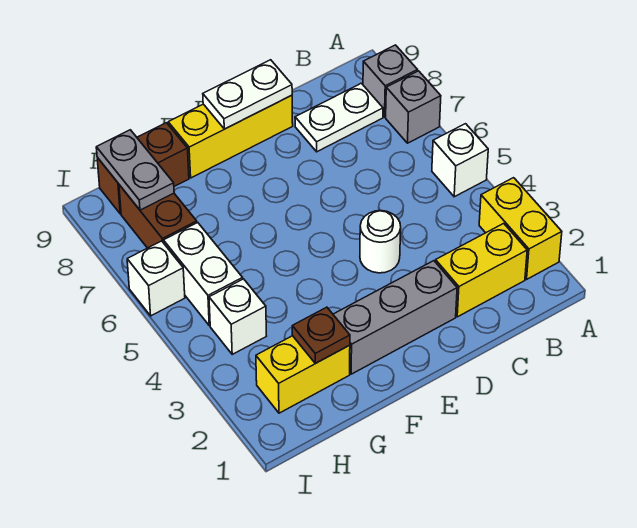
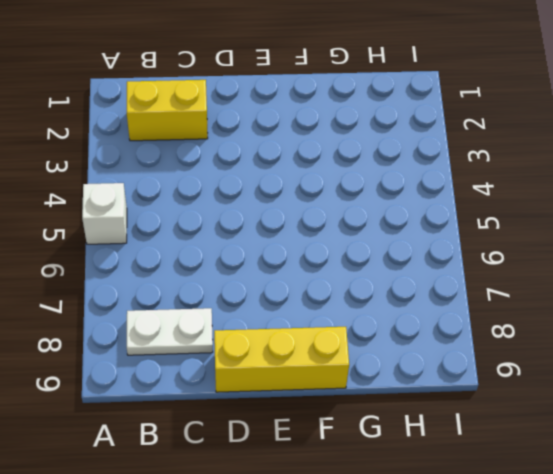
none -> yellow brick A2:A3 level 1
none -> grey brick A7 level 1
none -> grey brick A8 level 1

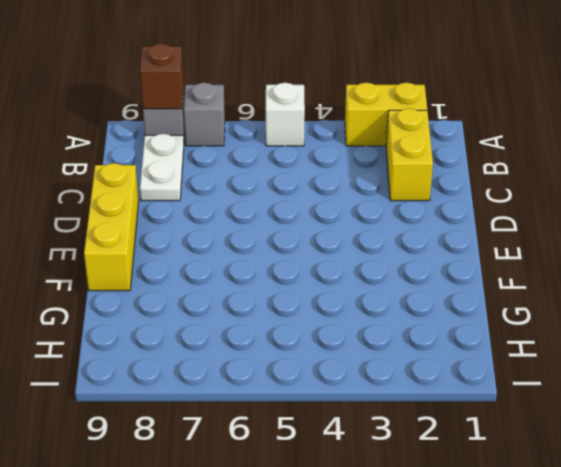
brown brick A8 level 2 -> none
none -> grey brick D2:F2 level 1
none -> white round brick D4 level 1
none -> yellow brick G2:H2 level 1

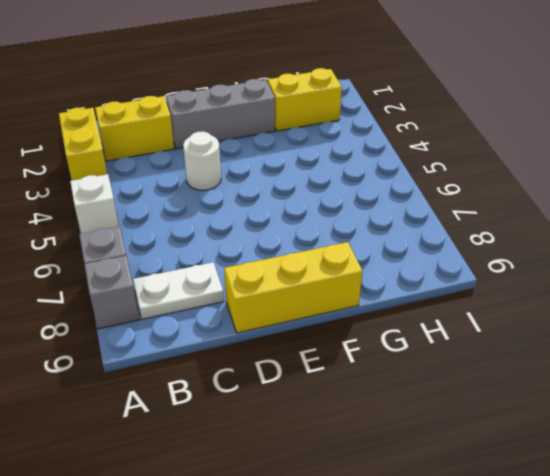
none -> brown brick G9:H9 level 1
none -> white brick H4 level 1
none -> white brick H5:H6 level 1

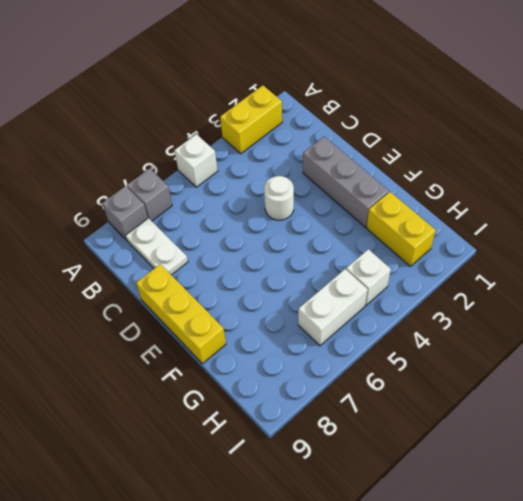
none -> yellow brick B2:C2 level 1
none -> brown brick G9:H9 level 1
none -> brown brick H7:H8 level 1

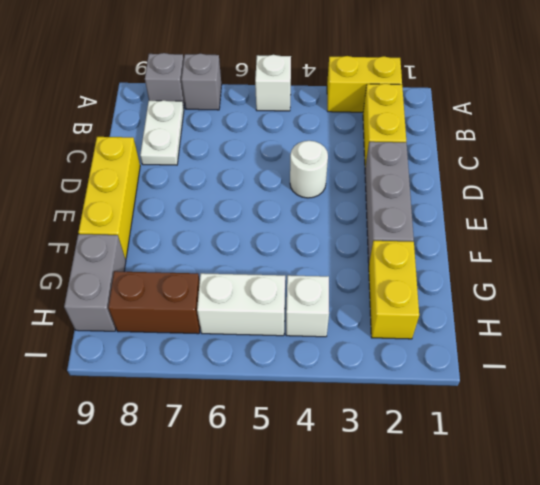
grey brick G9:H9 level 1 -> brown brick G9:H9 level 1
none -> white brick I6 level 1
none -> white plate D9:E9 level 2
none -> brown plate G2 level 2

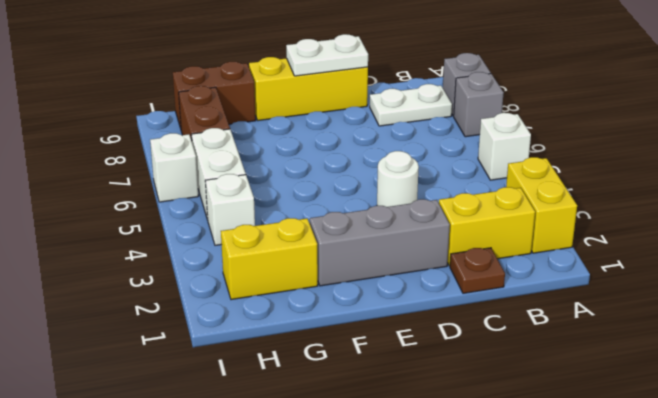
brown plate C1 level 1 -> brown plate G2 level 2
none -> grey plate H8:H9 level 2

